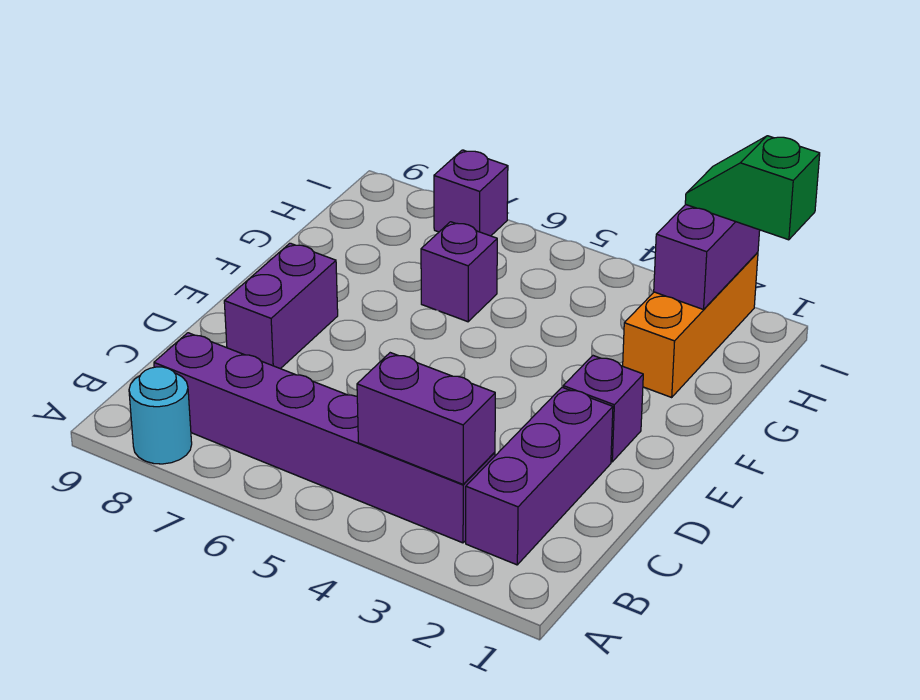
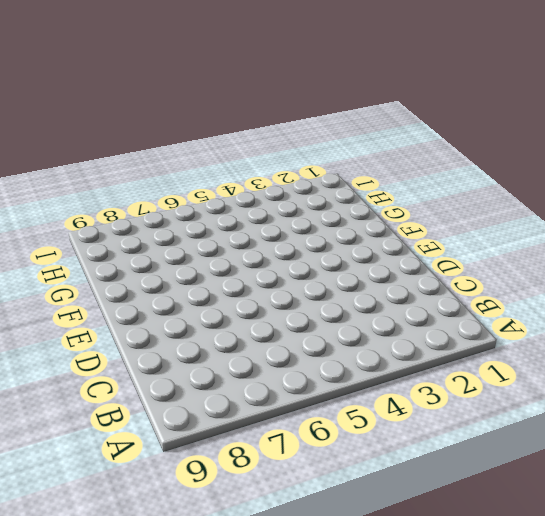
none -> cyan round brick A8 level 1
none -> purple brick B2:D2 level 1

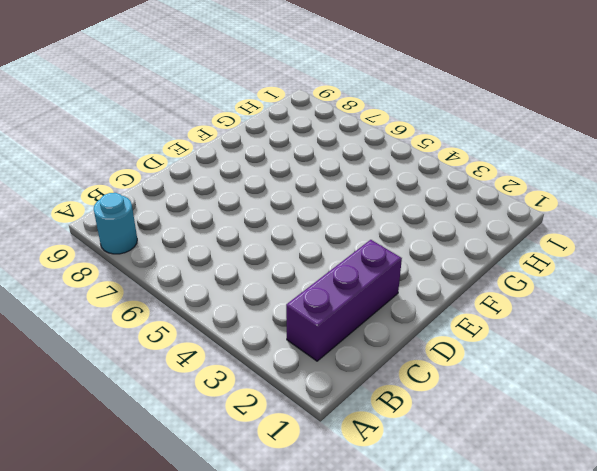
none -> purple brick B3:B8 level 1
none -> purple brick D8:E8 level 1

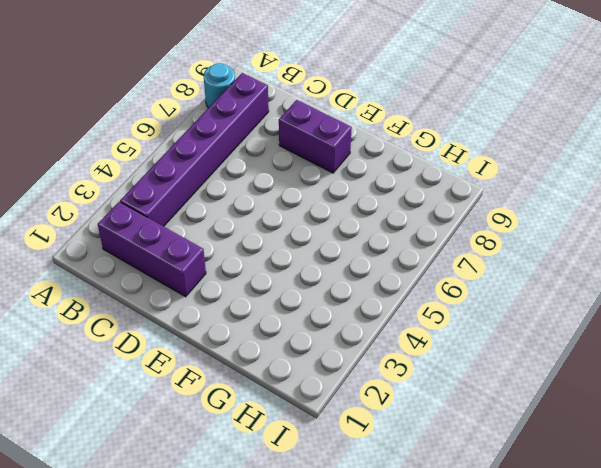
none -> purple brick E2 level 1
none -> orange brick G2:I2 level 1

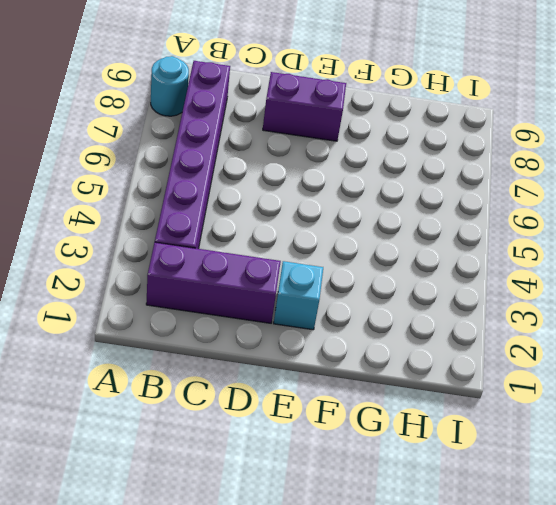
cyan brick E2 level 1 -> purple brick E2 level 1
none -> orange brick G2:I2 level 1
none -> purple brick G6 level 1

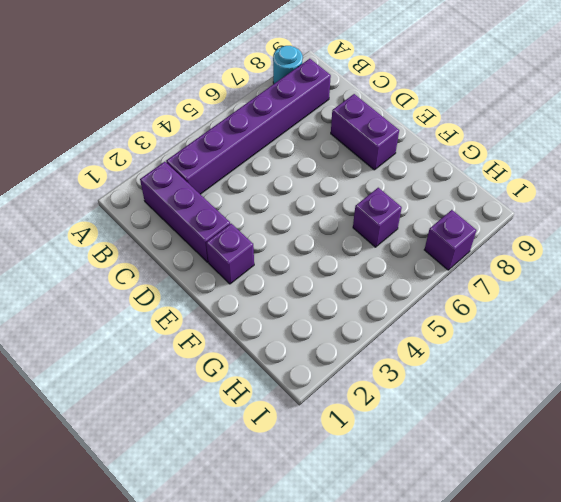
none -> orange brick G2:I2 level 1
none -> purple brick B3:B4 level 2

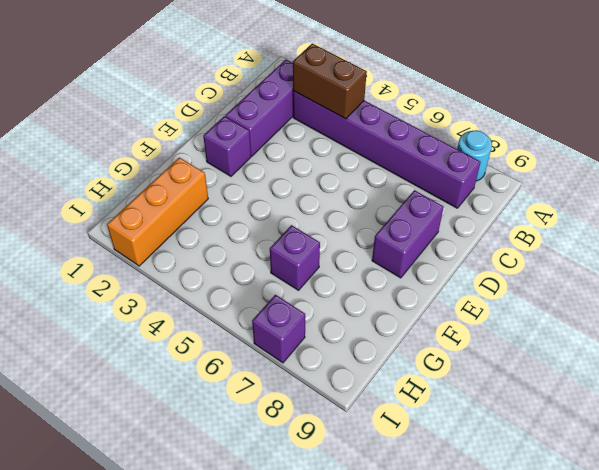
brown brick B3:B4 level 2 -> purple brick B3:B4 level 2
none -> purple brick H2:I2 level 2
none -> green slope I1:I2 level 3 top 1

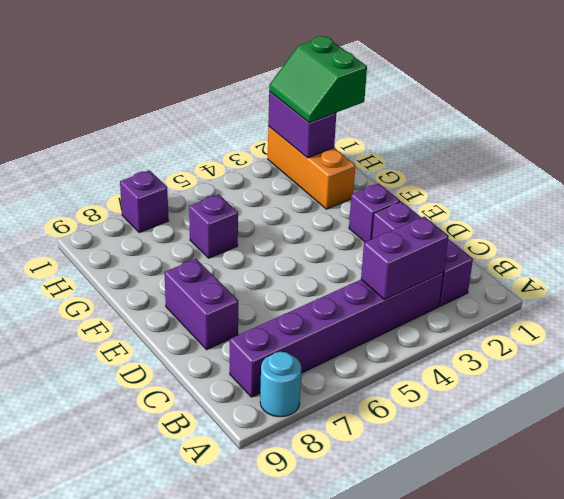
green slope H1:I2 level 3 top 1 -> green slope I1:I2 level 3 top 1

